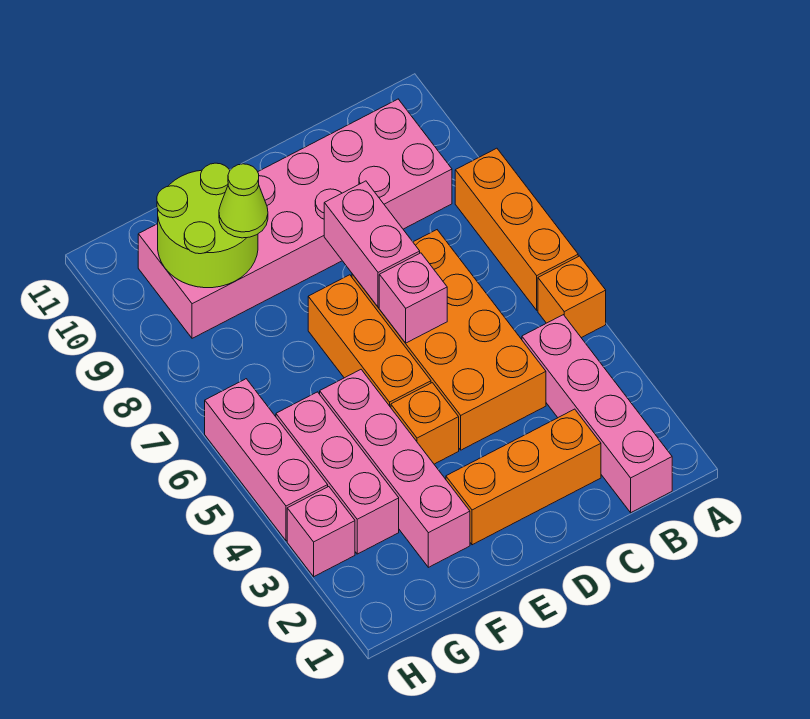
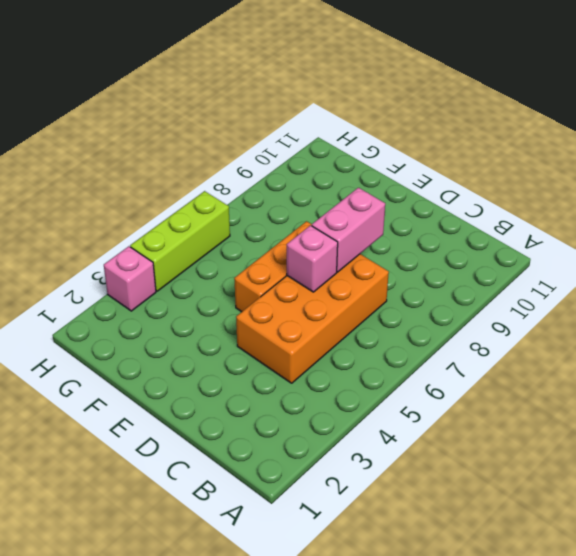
lime brick H4:H6 level 1 -> pink brick H4:H6 level 1
none -> orange brick A5 level 1
none -> orange brick A6:A8 level 1
none -> pink brick B1:B4 level 1

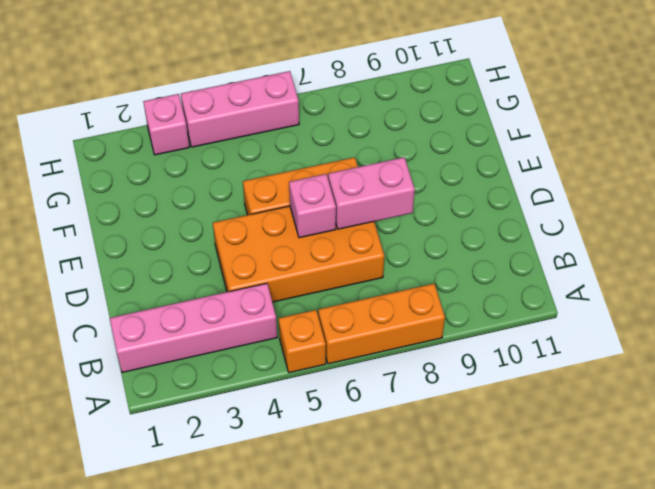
none -> pink brick B9:G10 level 1
none -> orange brick C2:E2 level 1
none -> orange brick E4 level 1

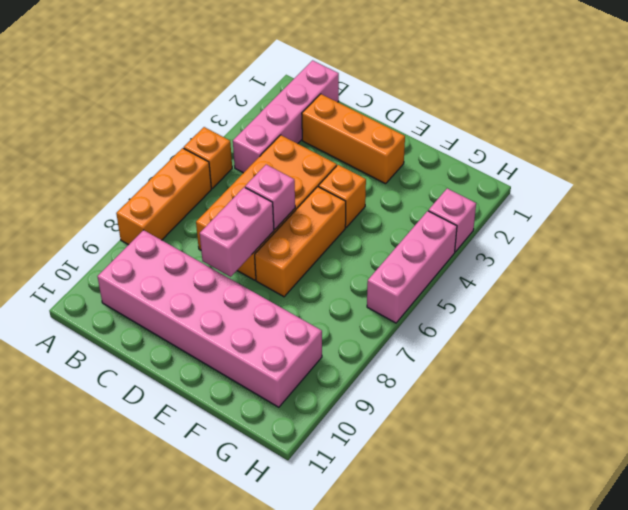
none -> pink brick F2:F5 level 1
none -> pink brick G3:G5 level 1
none -> lime round brick F9:G10 level 2

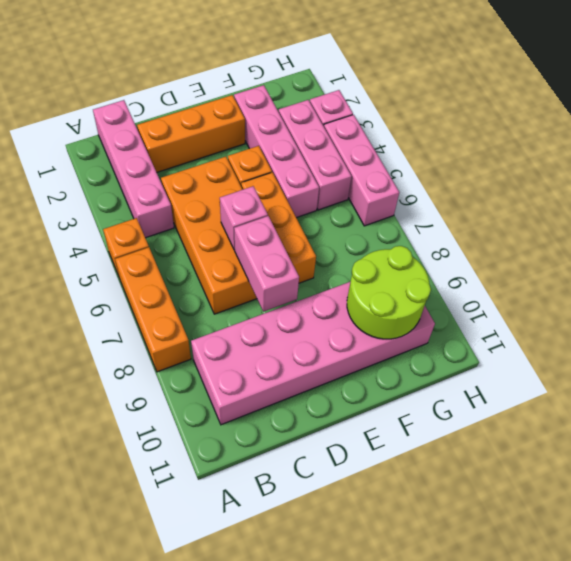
none -> lime cone F9 level 3

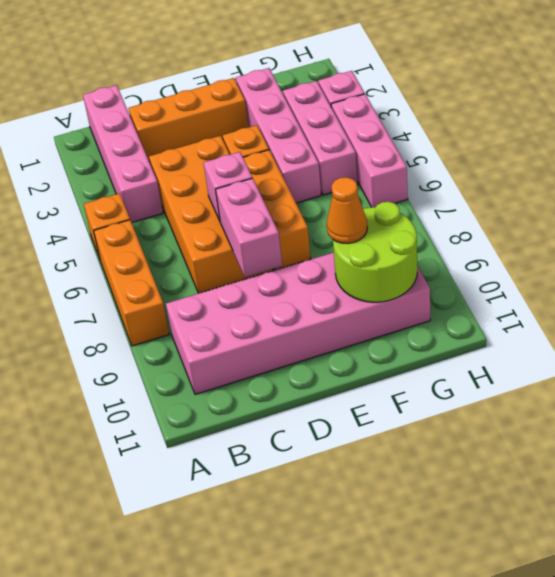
orange cone F9 level 3 -> lime cone F9 level 3

